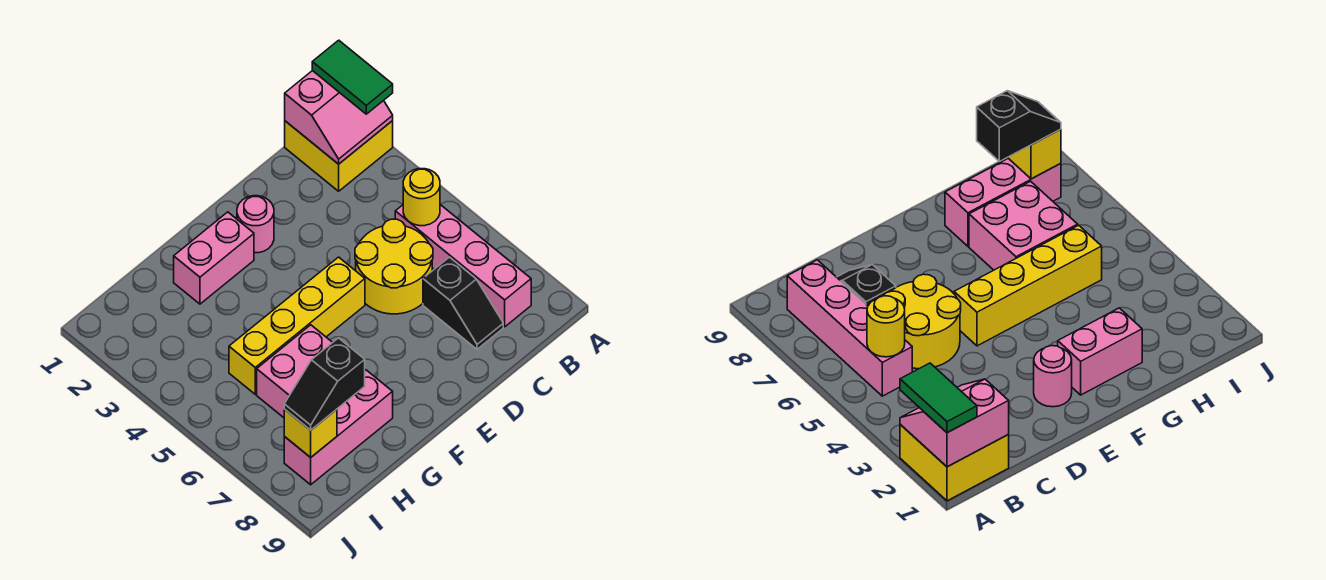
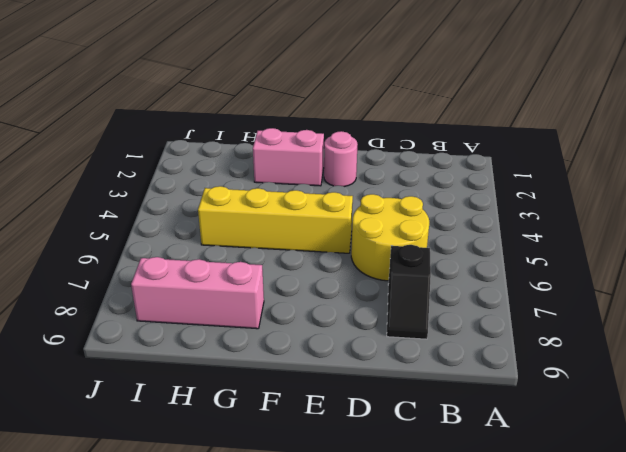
none -> yellow brick A1:B2 level 1
none -> pink brick B5:B8 level 1
none -> pink brick G6:H7 level 1

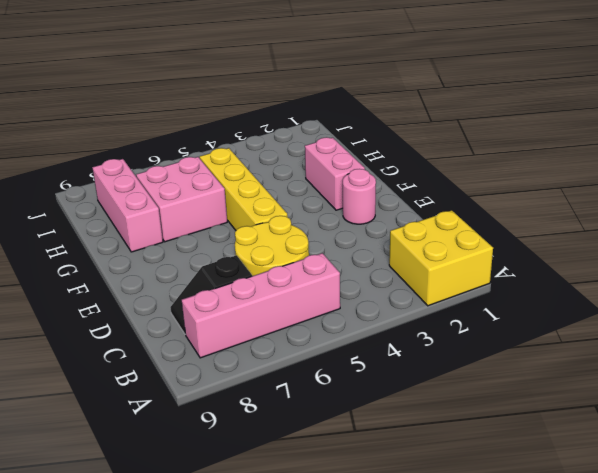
none -> pink slope A1:B2 level 2 top 1
none -> yellow round brick B5 level 2
none -> yellow brick I8 level 2

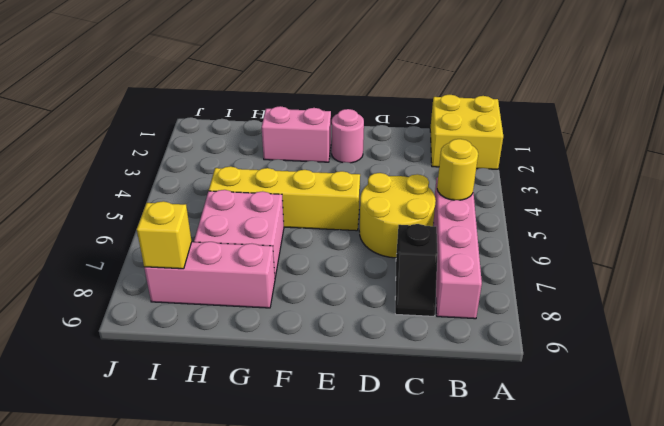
none -> pink slope A1:B2 level 2 top 1
none -> green tile A1:A2 level 3
none -> black slope H8:I8 level 3 top H

